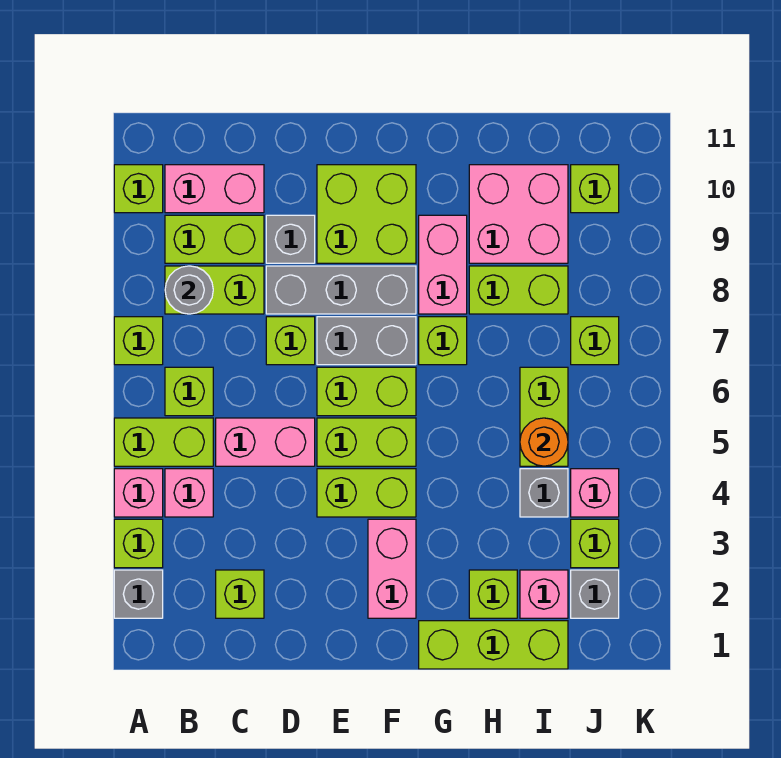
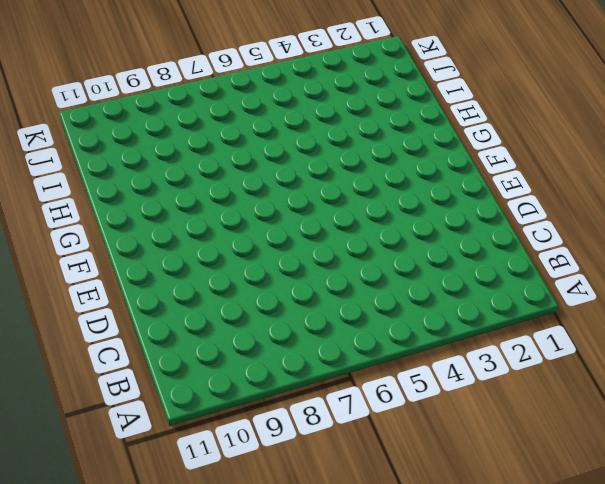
none -> grey brick A2 level 1
none -> lime brick A3 level 1
none -> pink brick A4 level 1
none -> lime brick A5:B5 level 1

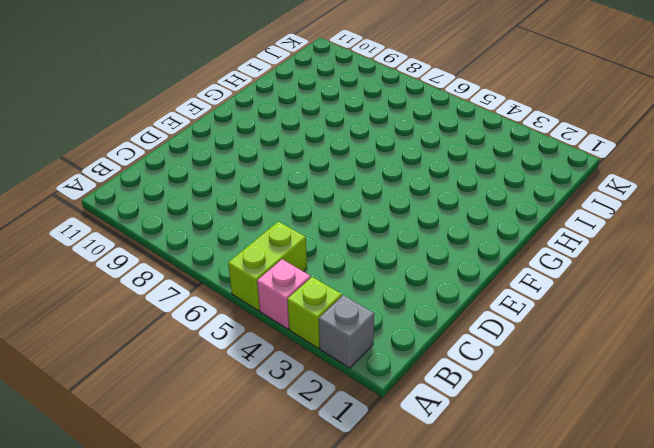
none -> lime brick A7 level 1
none -> lime brick A10 level 1
none -> pink brick B4 level 1
none -> lime brick B6 level 1

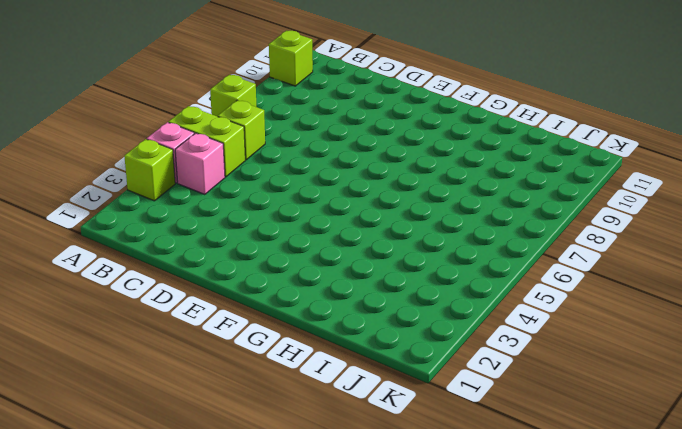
none -> grey brick A2 level 1
none -> lime brick B8:C8 level 1
none -> lime brick B9:C9 level 1
none -> pink brick B10:C10 level 1

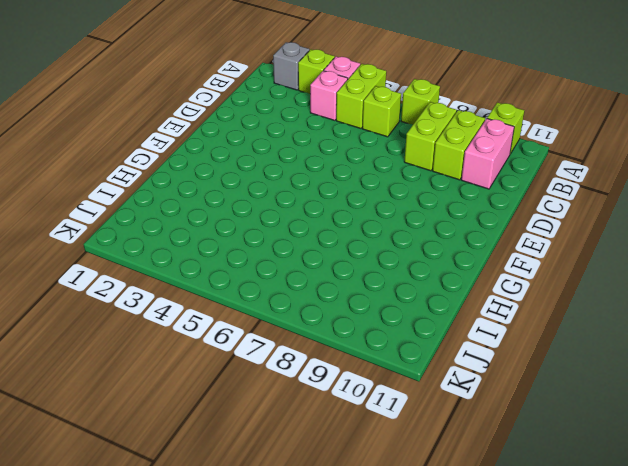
none -> lime brick C2 level 1
none -> pink brick C5:D5 level 1
none -> lime brick D7 level 1
none -> grey brick D8:F8 level 1

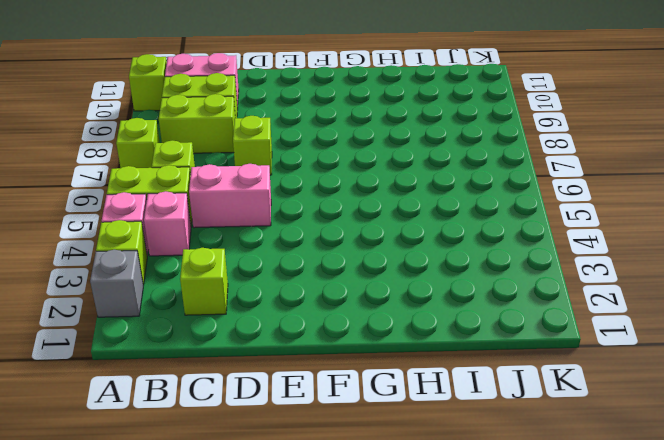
none -> grey brick D8:F8 level 1
none -> grey brick D9 level 1
none -> lime brick E4:F4 level 1
none -> lime brick E5:F5 level 1

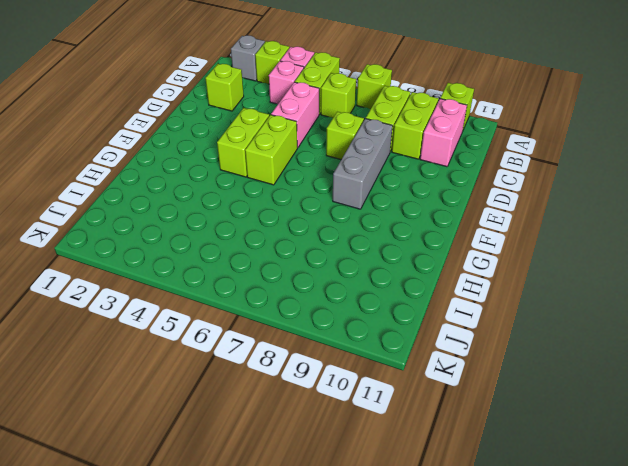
none -> grey brick D9 level 1
none -> lime brick E6:F6 level 1
none -> grey brick E7:F7 level 1
none -> lime brick E9:F10 level 1

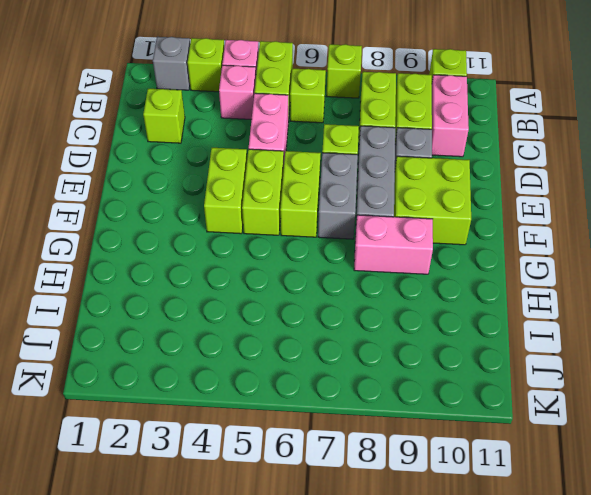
none -> pink brick F2:F3 level 1
none -> lime brick G1:I1 level 1
none -> lime brick G7 level 1
none -> lime brick H2 level 1

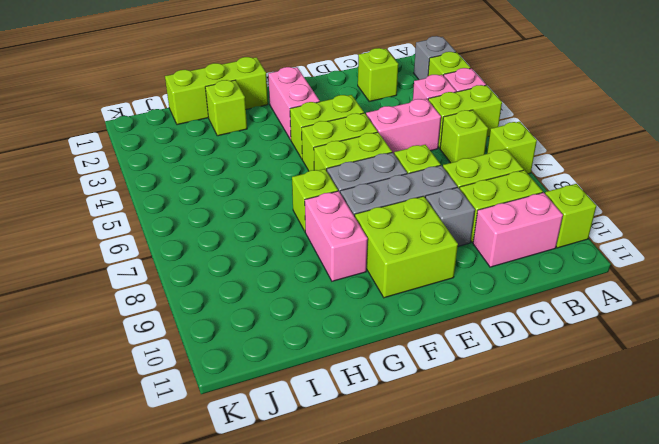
none -> lime brick H8:I8 level 1
none -> pink brick H9:I10 level 1
none -> pink brick I2 level 1
none -> grey brick I4 level 1

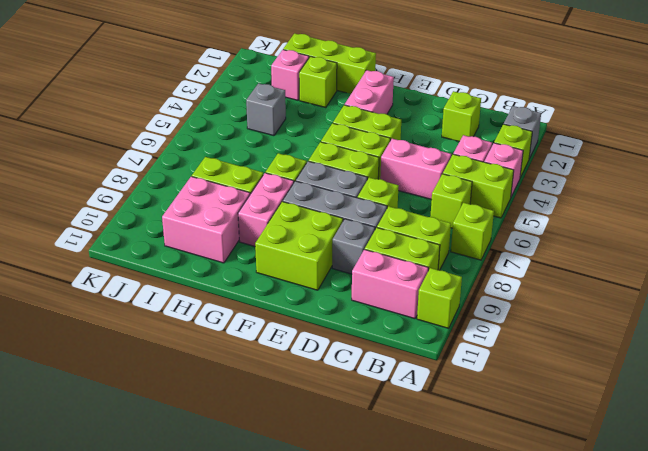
none -> lime brick I5:I6 level 1
none -> grey brick J2 level 1
none -> lime brick J3 level 1
none -> pink brick J4 level 1

